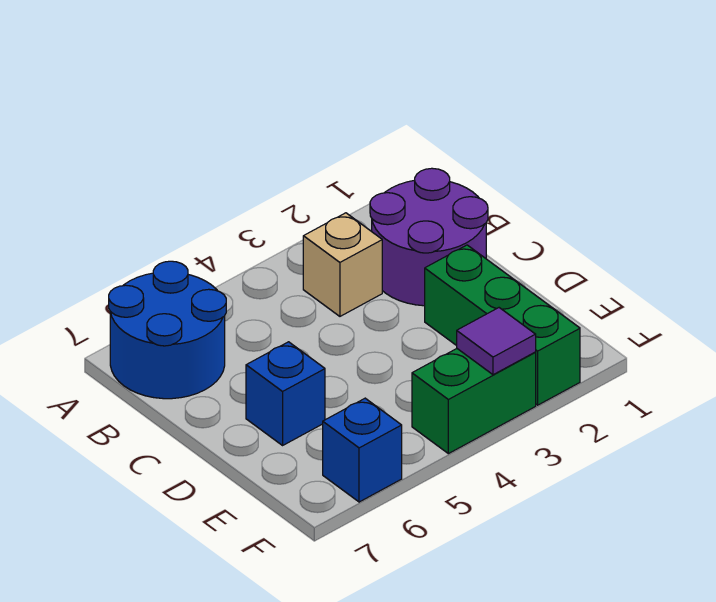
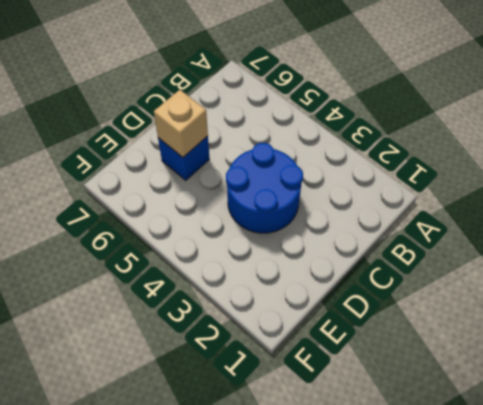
blue round brick C3:D4 level 1 -> blue round brick A6:B7 level 1
tan brick D6 level 2 -> tan brick B3 level 1
none -> purple round brick B1:C2 level 1
none -> green brick D2:F2 level 1

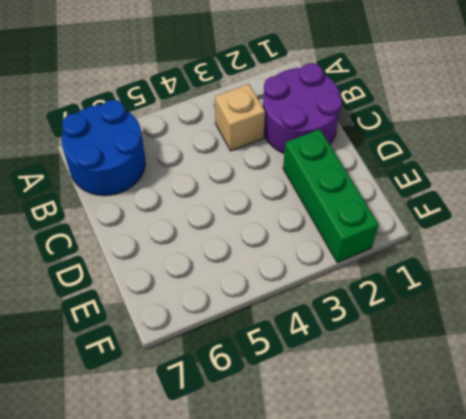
none -> blue brick D6 level 1
none -> green brick F3:F4 level 1

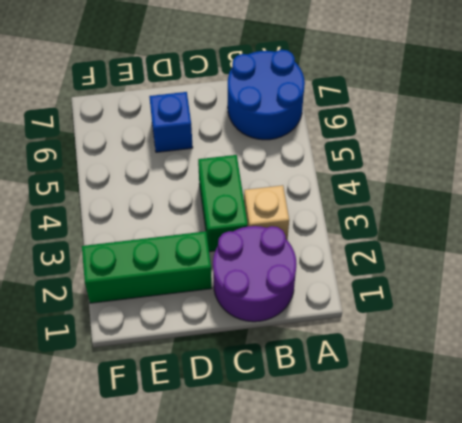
green brick C3:C4 level 1 -> green brick F3:F4 level 1
none -> blue brick F6 level 1
none -> purple tile F3 level 2

